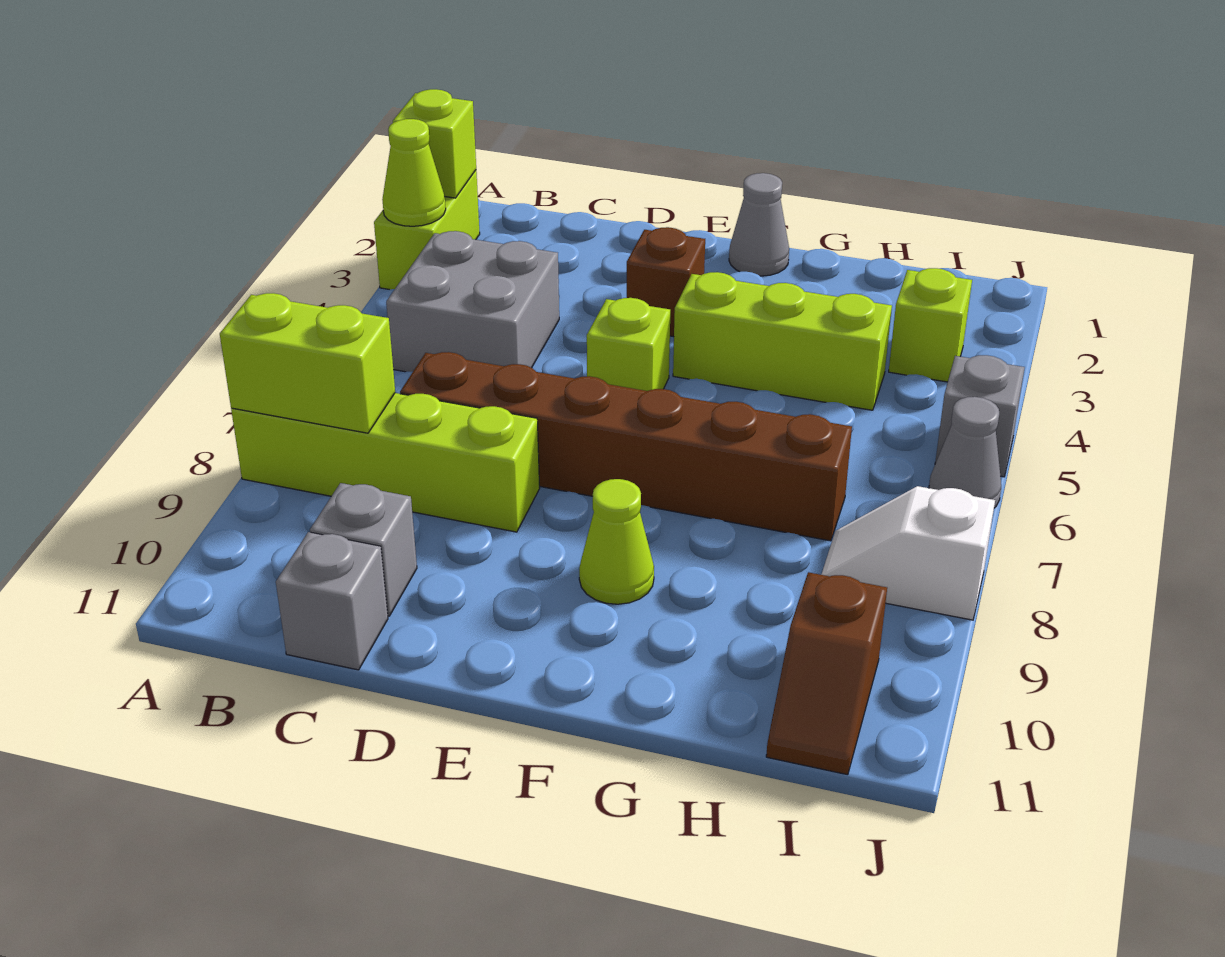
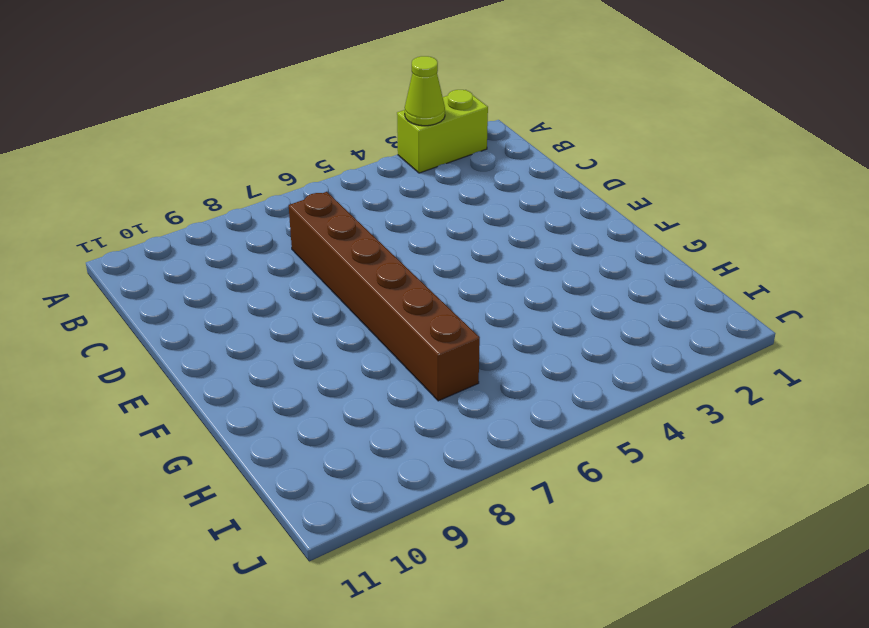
none -> lime brick A8:D8 level 1
none -> grey brick B4:C5 level 1
none -> grey brick C10 level 1

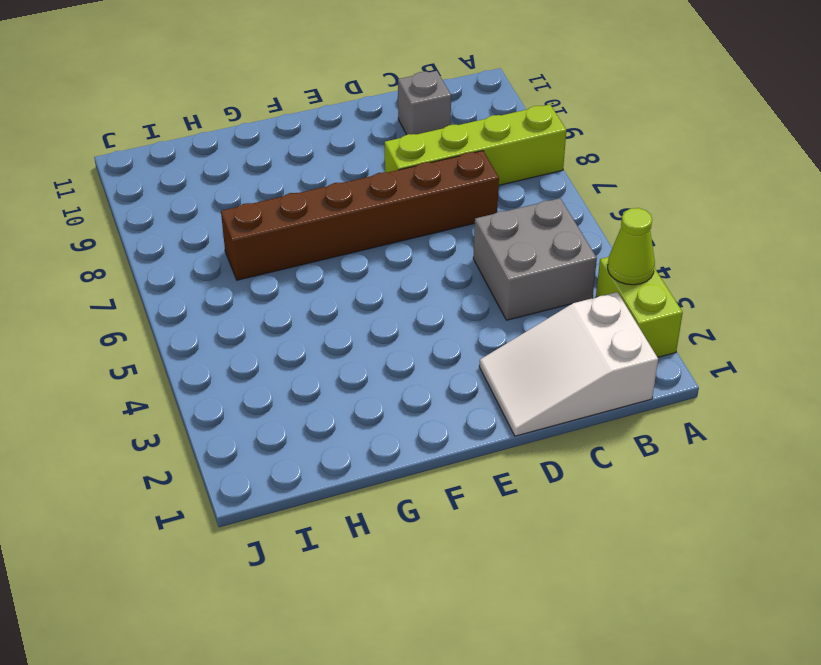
white slope B1:D2 level 1 top B -> none
none -> grey brick C11 level 1
none -> brown brick E3 level 1
none -> lime brick E5 level 1

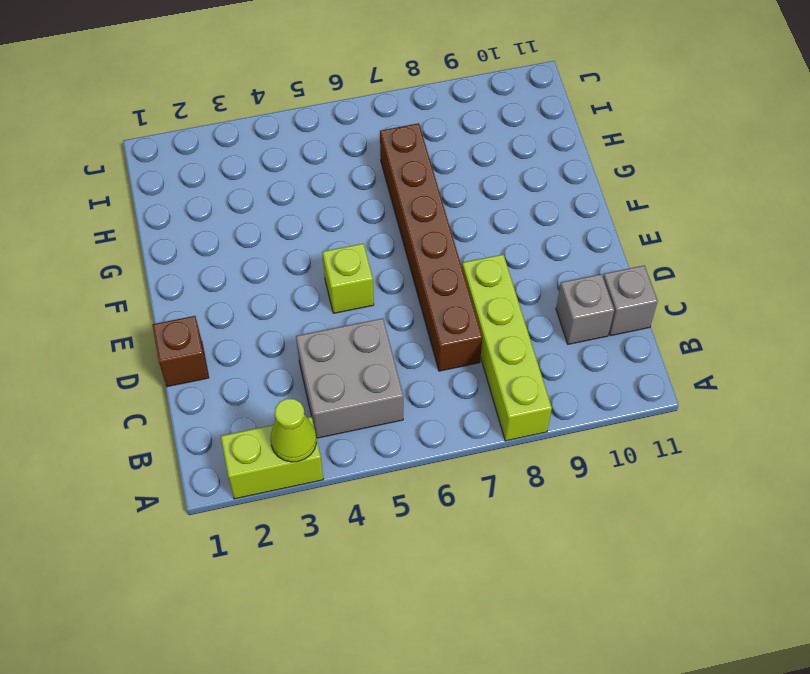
brown brick D1 level 1 -> brown brick E3 level 1
none -> grey cone F1 level 1
none -> lime brick F4:H4 level 1
none -> lime cone F9 level 1

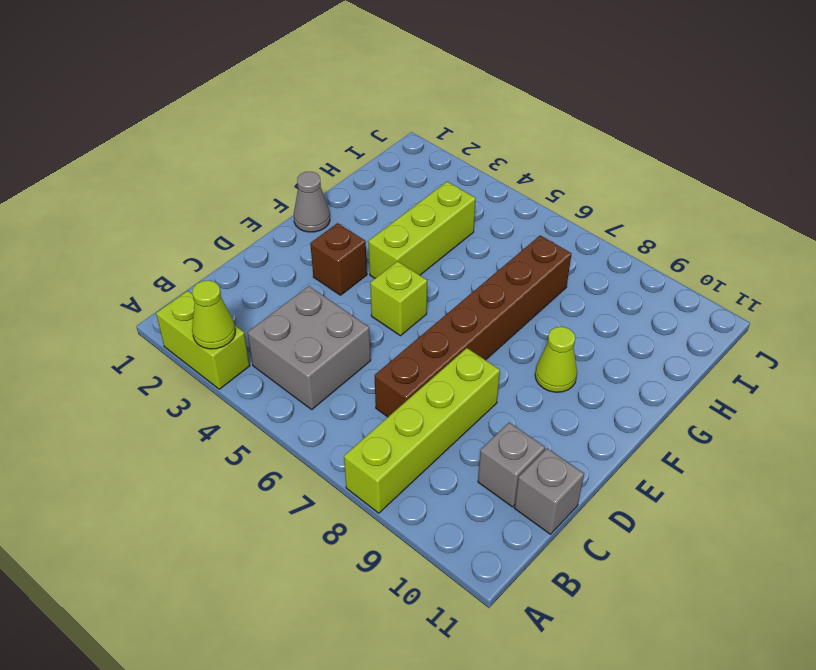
none -> lime brick I3 level 1
none -> white slope I8:J8 level 1 top J
none -> brown slope I10:I11 level 1 top 10

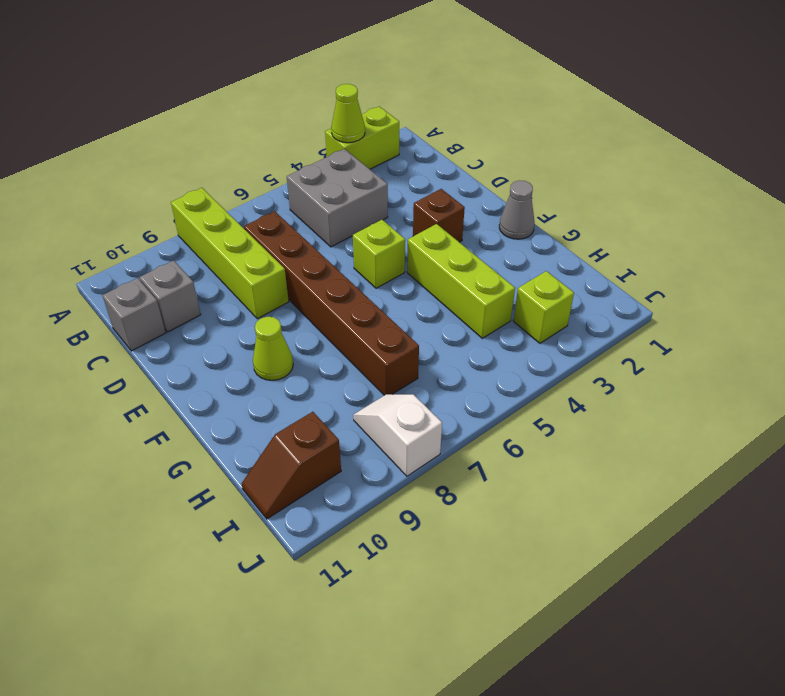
none -> grey brick J5 level 1
none -> grey cone J6 level 1
none -> lime brick A2 level 2

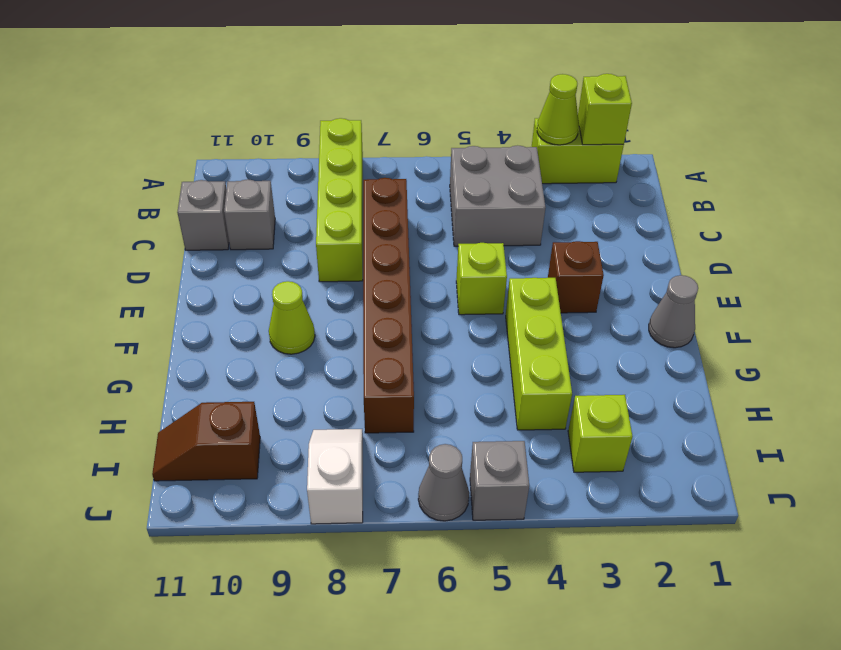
none -> lime brick A8:B8 level 2

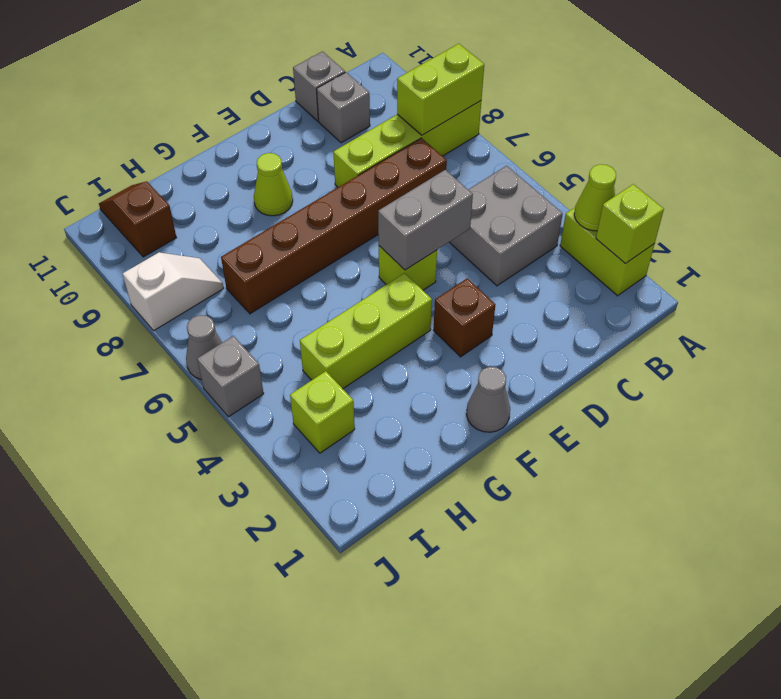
grey brick D5:E5 level 2 -> none

